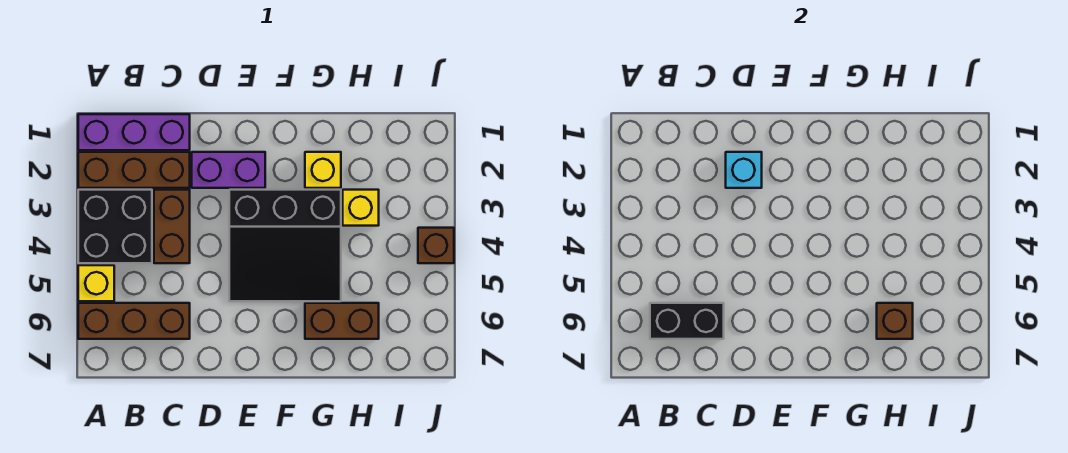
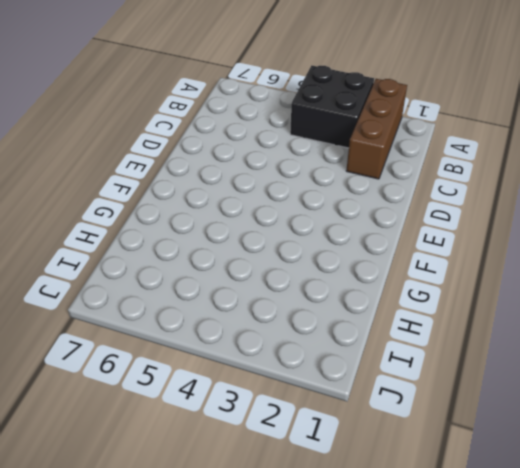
none -> purple brick A1:C1 level 1
none -> yellow brick A5 level 1
none -> brown brick A6:C6 level 1

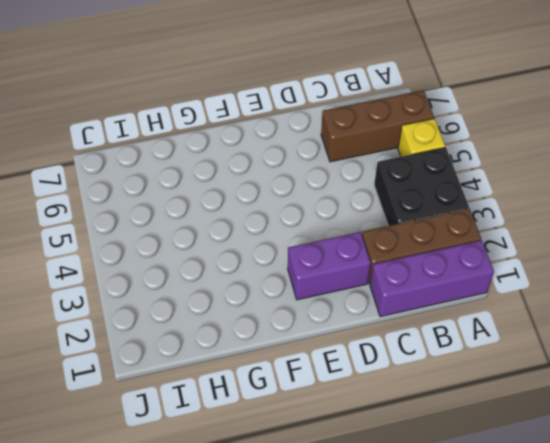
none -> brown brick C3:C4 level 1
none -> black slope E3:G5 level 1 top 3
none -> yellow brick G2 level 1

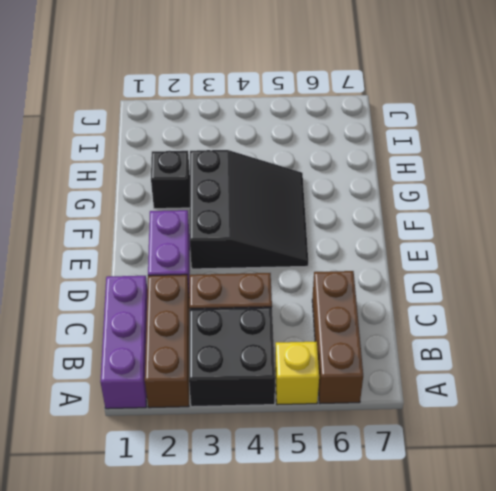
black brick G2 level 1 -> yellow brick G2 level 1
none -> brown brick G6:H6 level 1
none -> yellow brick H3 level 1
none -> brown brick J4 level 1

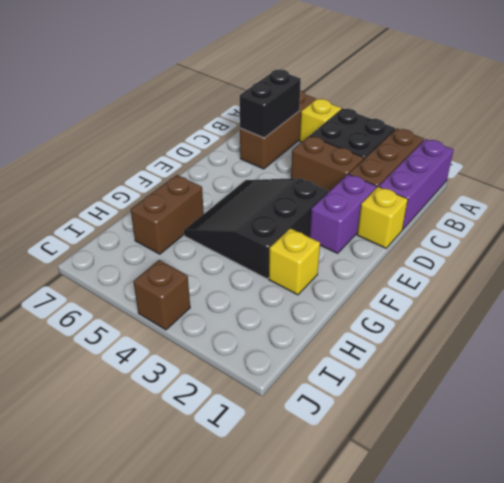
yellow brick D1 level 1 -> yellow brick H3 level 1
none -> cyan brick D2 level 2
none -> brown brick H6 level 2

